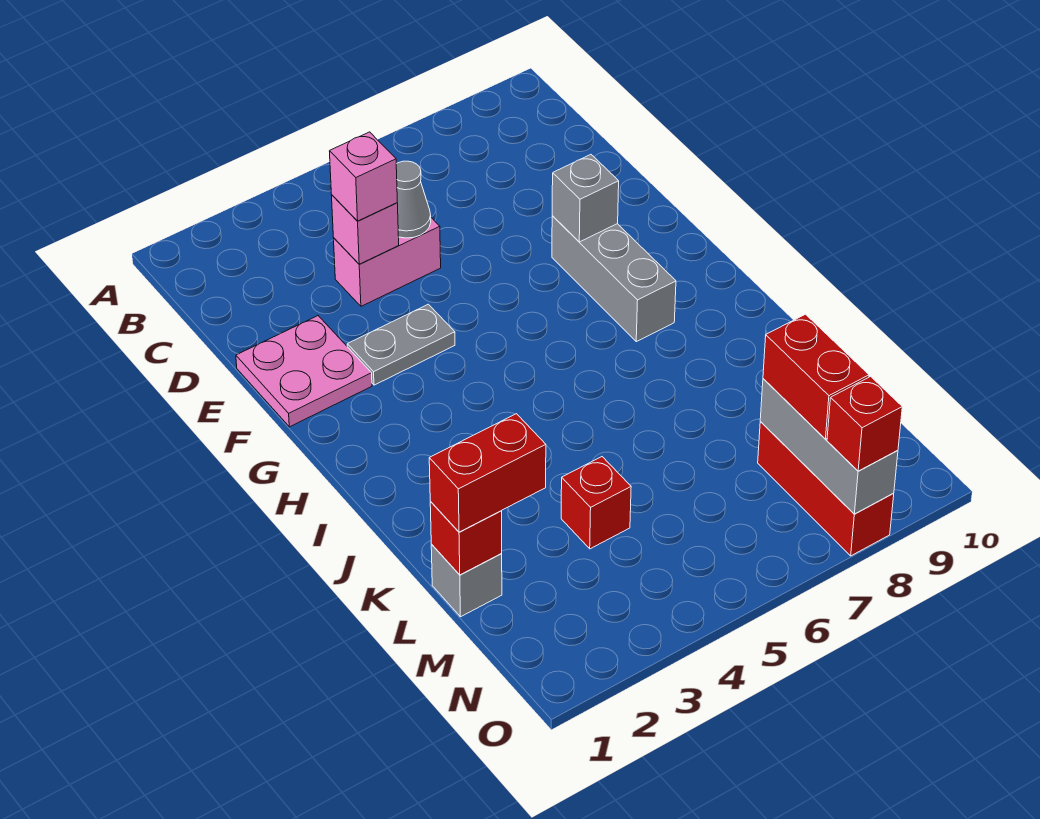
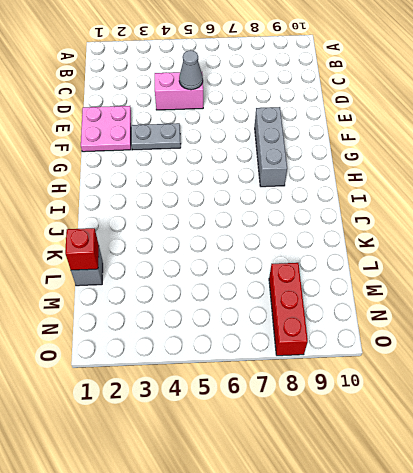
none -> red brick L4 level 1
none -> pink brick D4 level 2
none -> grey brick F8 level 2

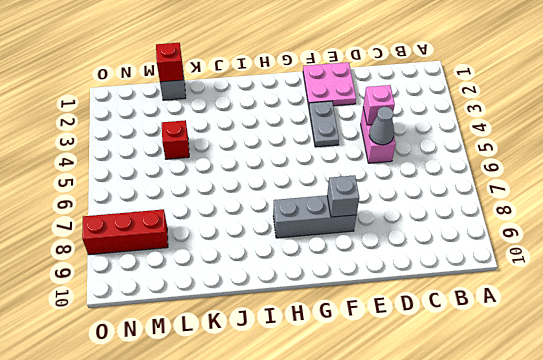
none -> grey brick M8:O8 level 2
none -> pink brick D4 level 3
none -> red brick L1:L2 level 3

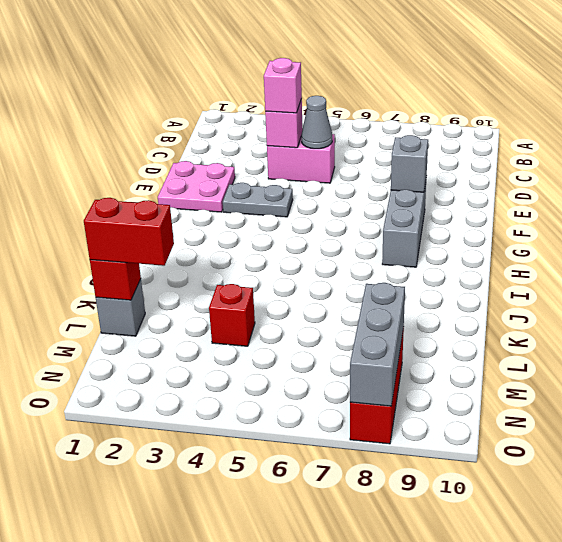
none -> red brick M8:N8 level 3
none -> red brick O8 level 3

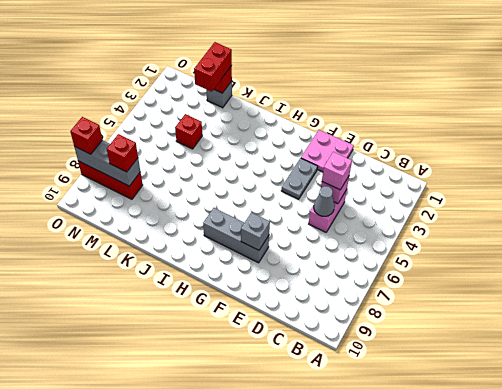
red brick M8 level 3 -> red brick M8:N8 level 3

